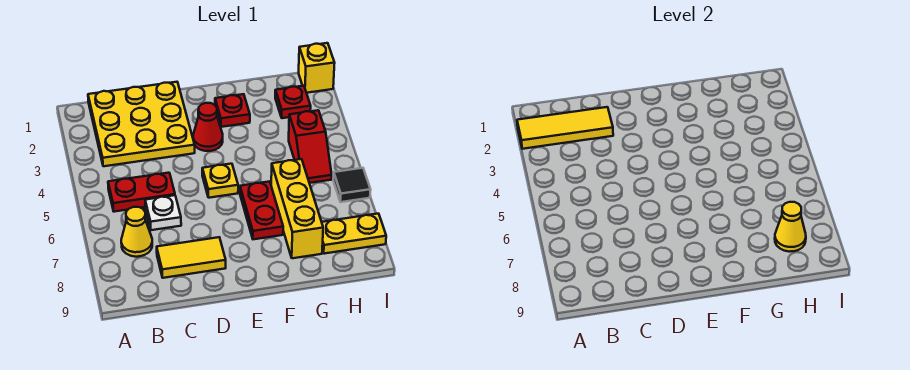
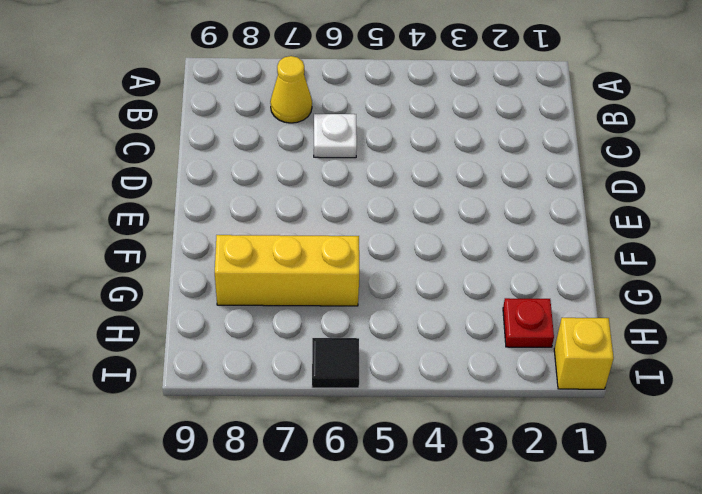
none -> yellow plate B1:D3 level 1
none -> red plate B5:C5 level 1
none -> yellow tile C8:D8 level 1

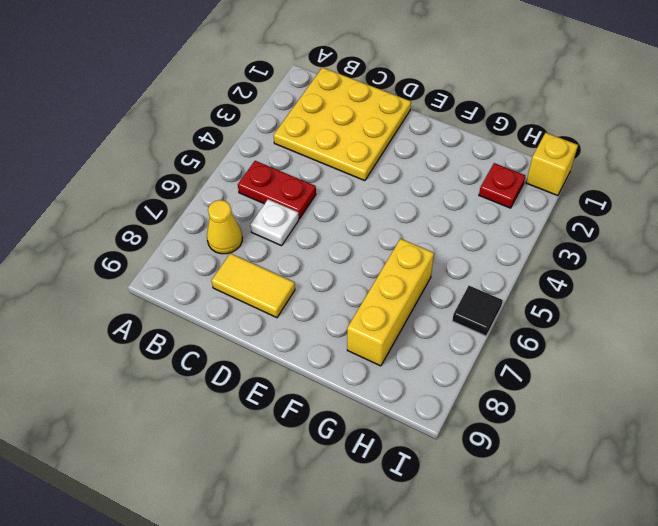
none -> red cone E3 level 1
none -> yellow plate E5 level 1
none -> red plate F2 level 1

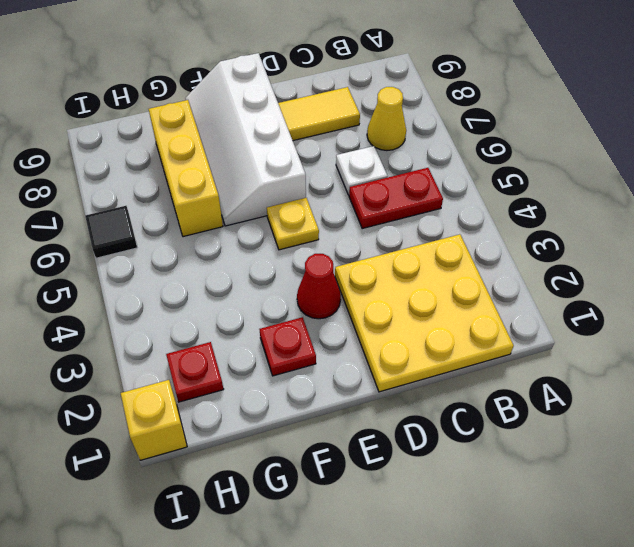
white slope E6:F9 level 1 top E -> red plate F6:F7 level 1
none -> red slope H4:H5 level 1 top 4
none -> yellow plate H8:I8 level 1
none -> yellow tile A2:C2 level 2

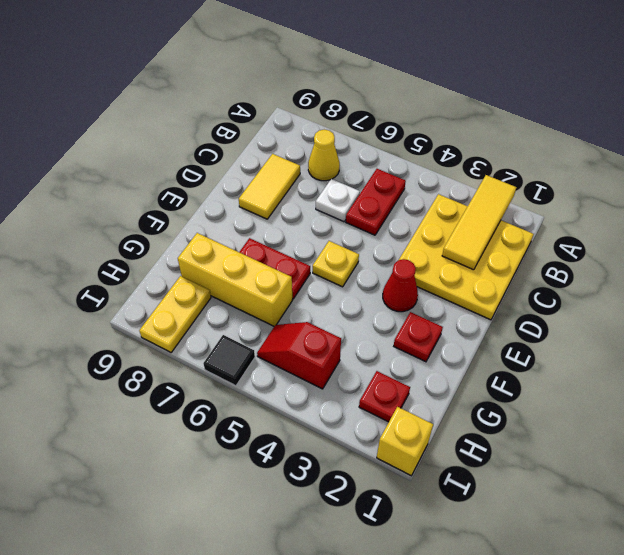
none -> yellow cone H8 level 2

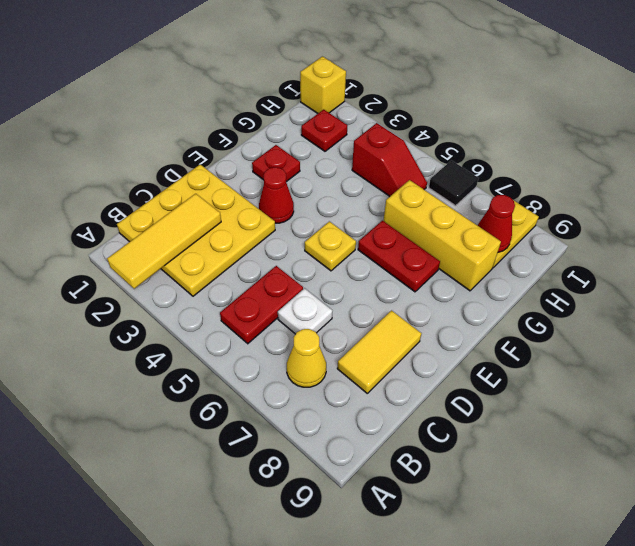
red cone H8 level 2 -> yellow cone H8 level 2

